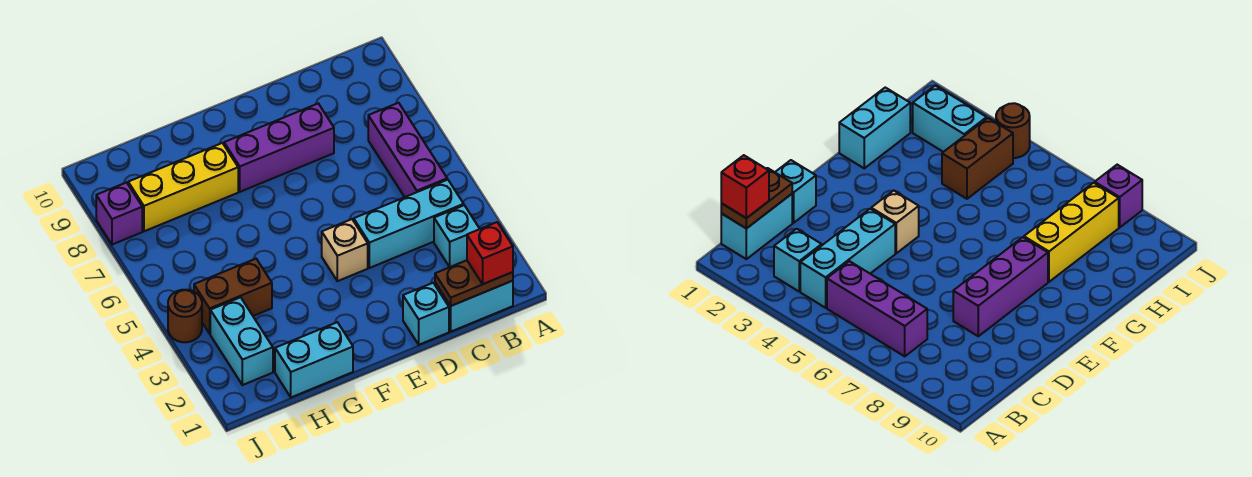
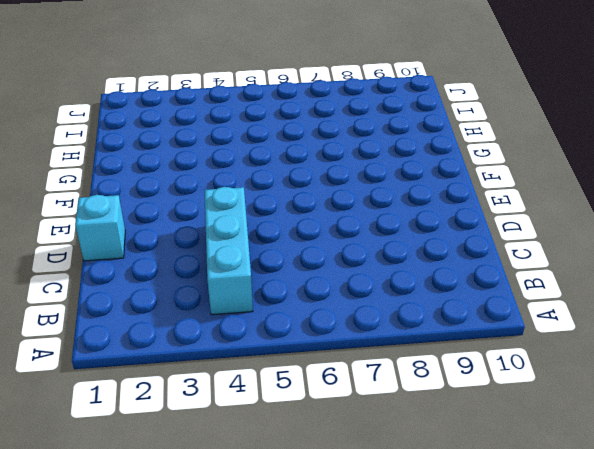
none -> cyan brick B1:C1 level 1
none -> cyan brick B3 level 1
none -> purple brick B5:B7 level 1

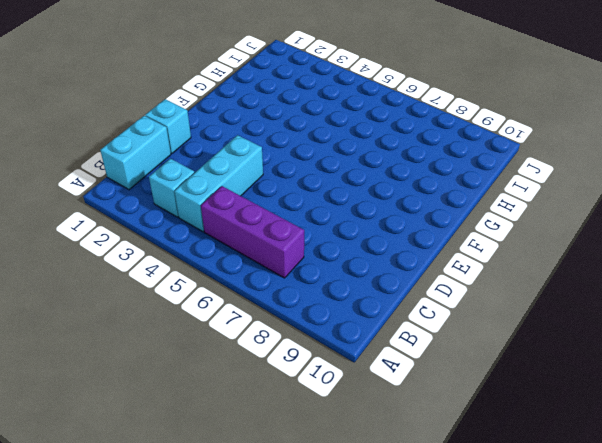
none -> purple brick D8:F8 level 1
none -> tan brick E4 level 1
none -> cyan brick G1:H1 level 1

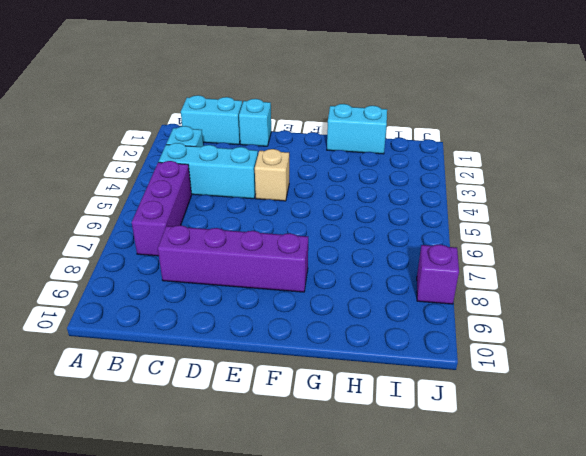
purple brick C8:F8 level 1 -> purple brick D8:F8 level 1
none -> yellow brick G8:I8 level 1
none -> brown brick H4:I4 level 1
none -> cyan brick I2:I3 level 1

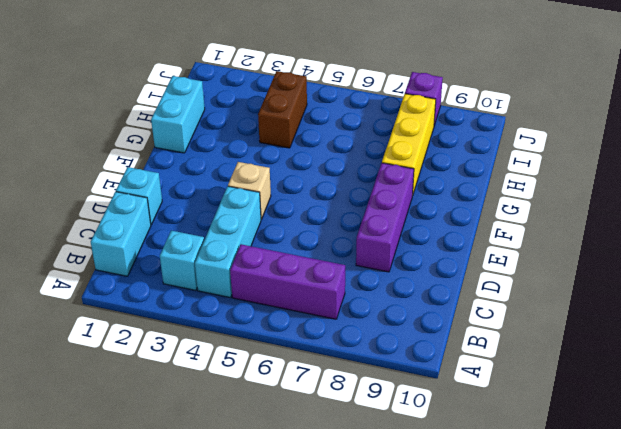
none -> cyan brick I2:I3 level 1
none -> brown round brick J4 level 1
none -> brown plate B1:C1 level 2

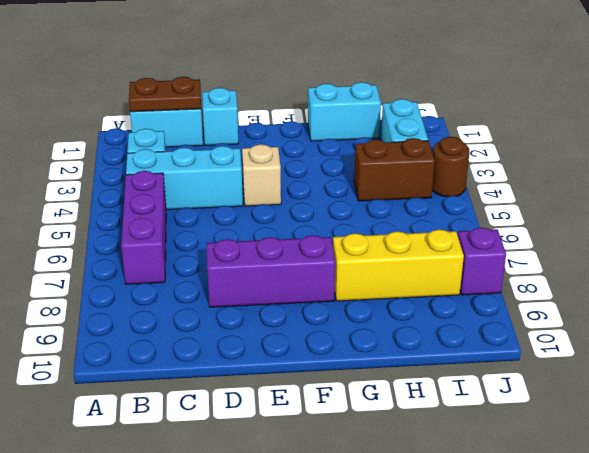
none -> red brick B1 level 3

